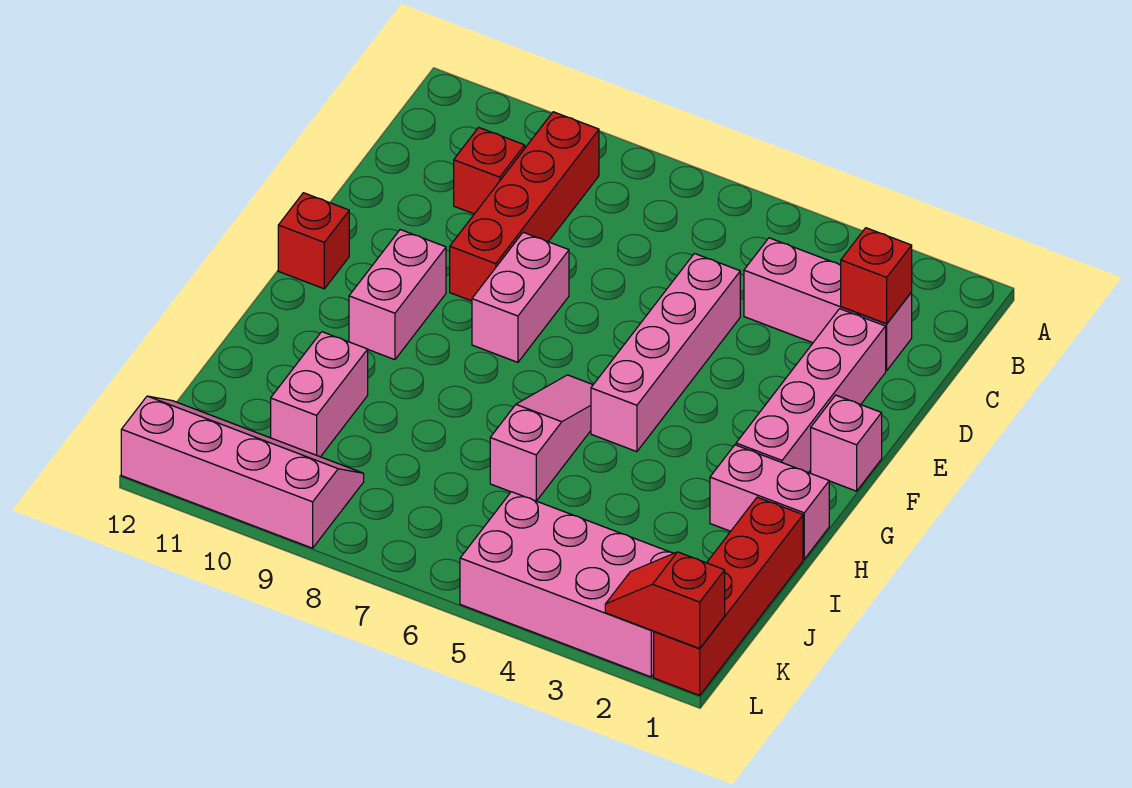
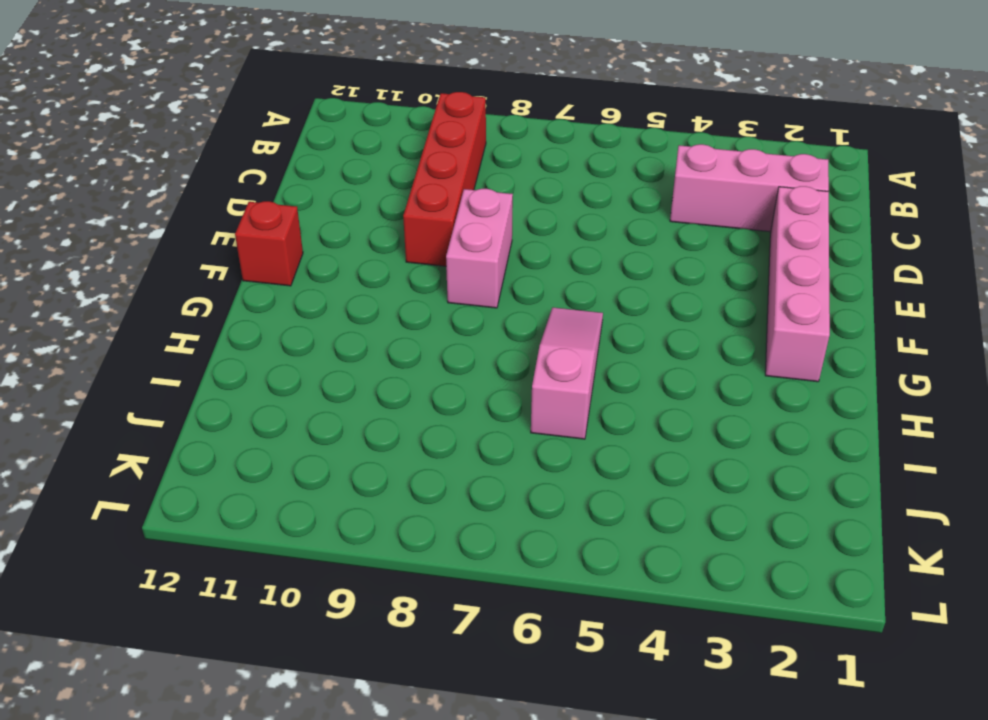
none -> red brick C10 level 1
none -> pink brick D5:G5 level 1
none -> pink brick F1 level 1

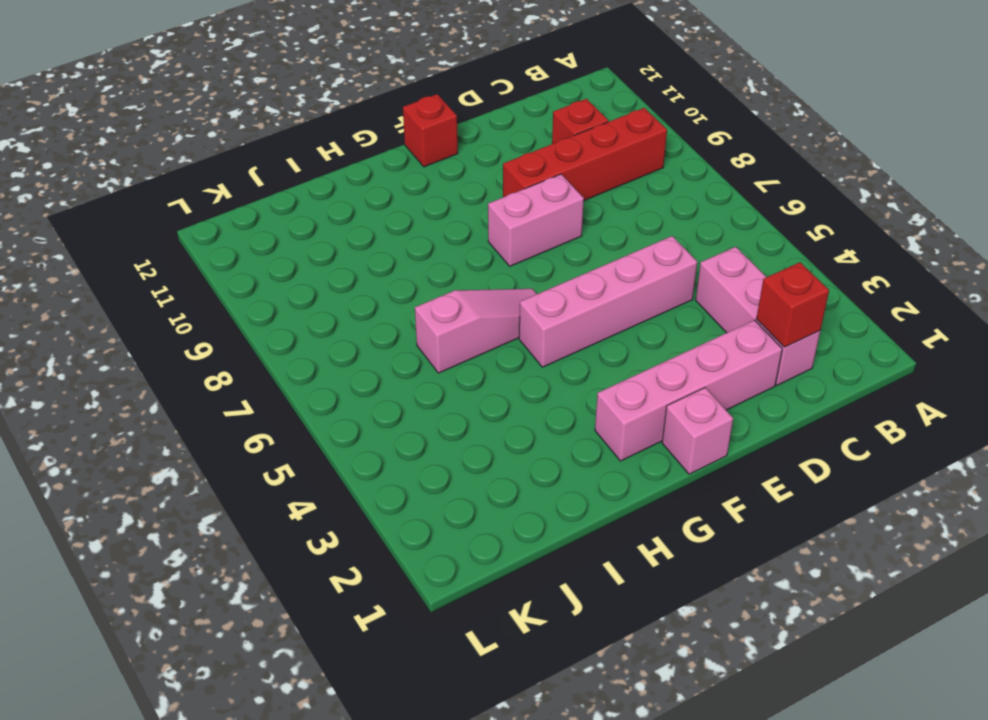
none -> pink brick F10:G10 level 1
none -> pink brick H1:H2 level 1
none -> red brick I1:L1 level 1

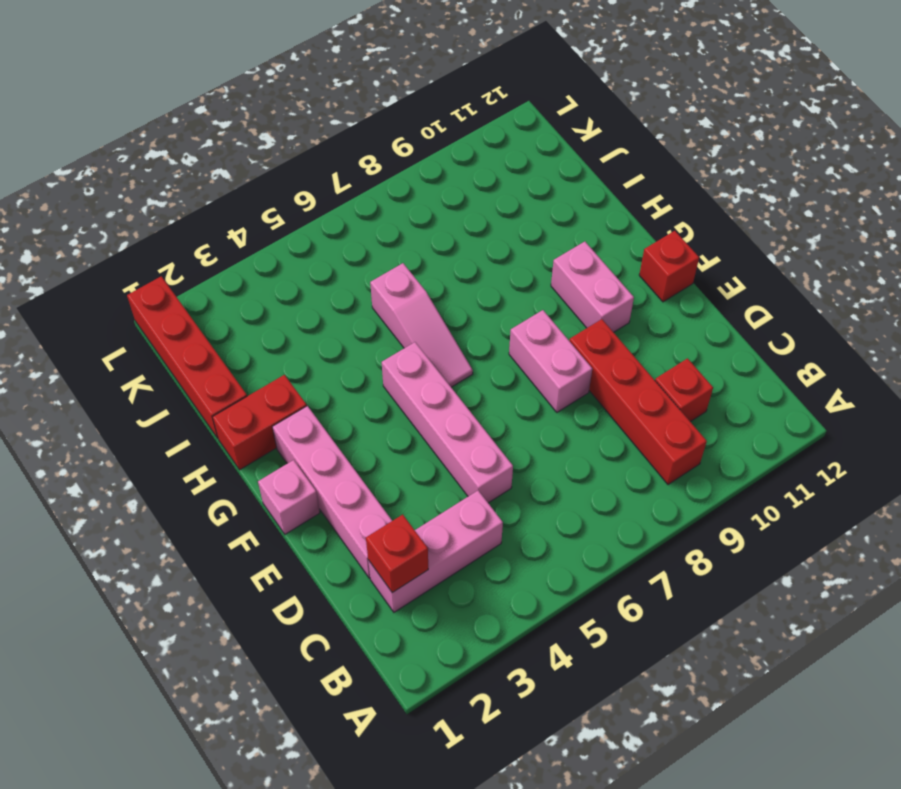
red brick H1:H2 level 1 -> pink brick H1:H2 level 1
none -> pink brick I10:J10 level 1
none -> pink brick K2:L5 level 1
none -> pink slope K9:L12 level 1 top L

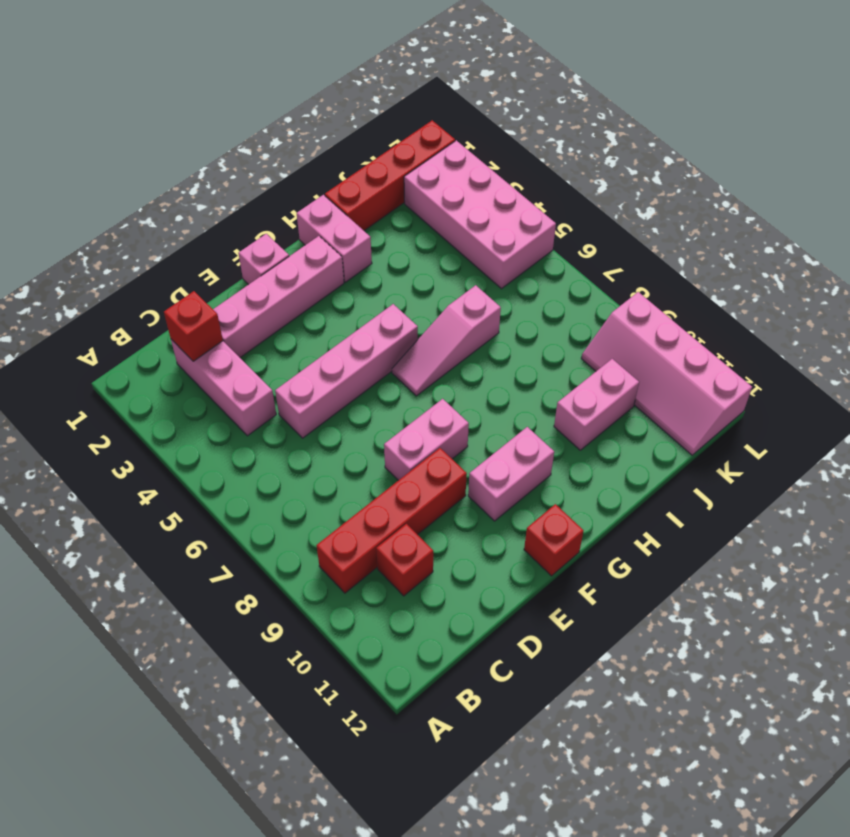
none -> red slope L1:L2 level 2 top 1

